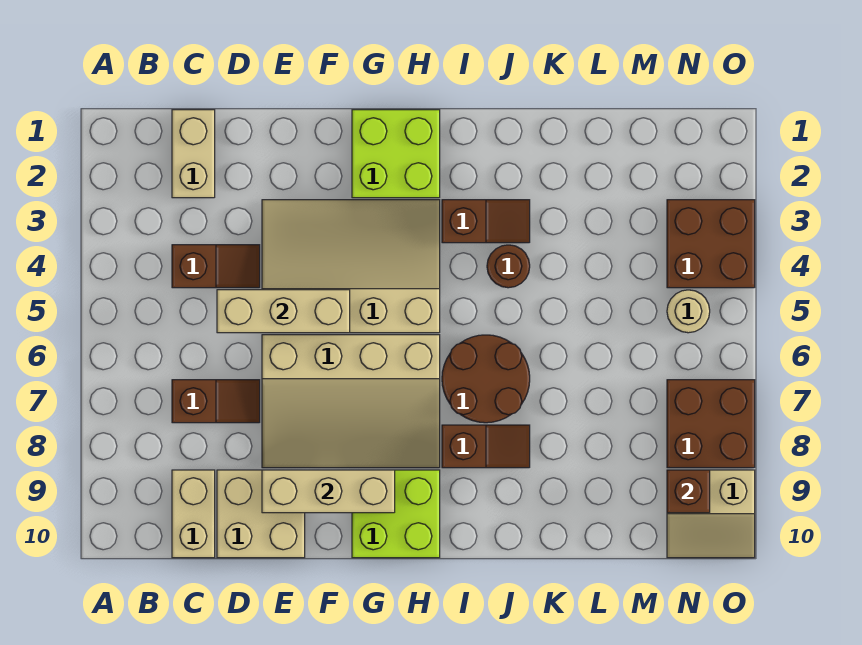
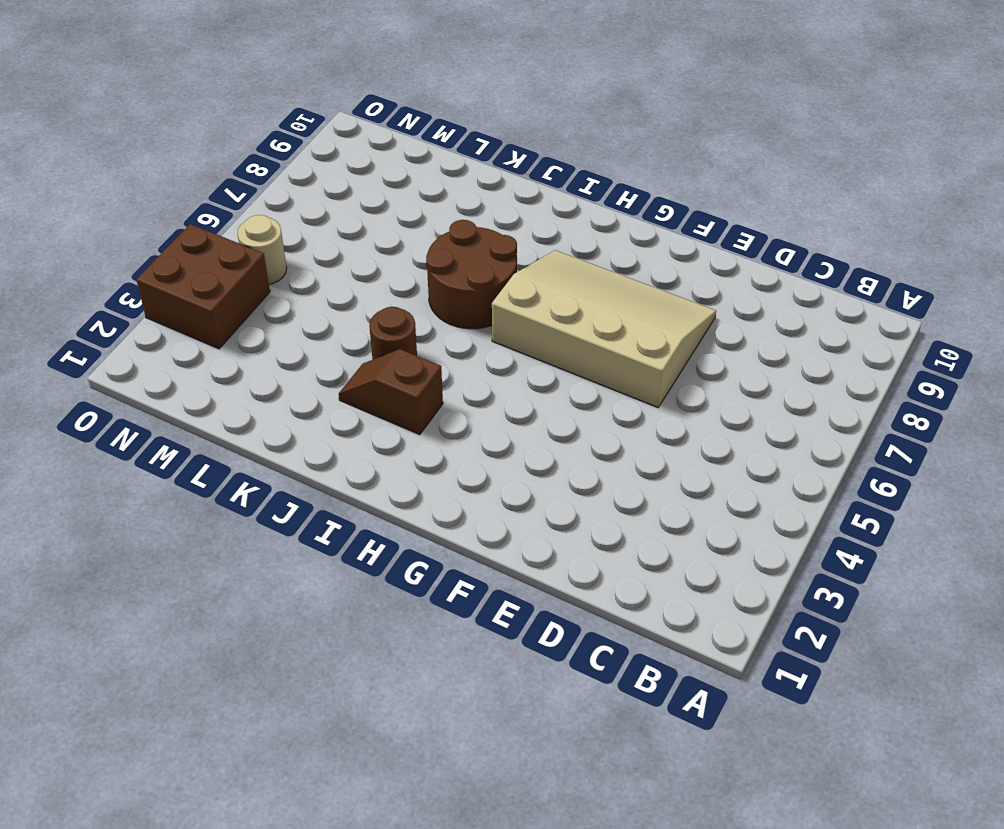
none -> tan brick C1:C2 level 1
none -> brown slope C4:D4 level 1 top C
none -> brown slope C7:D7 level 1 top C

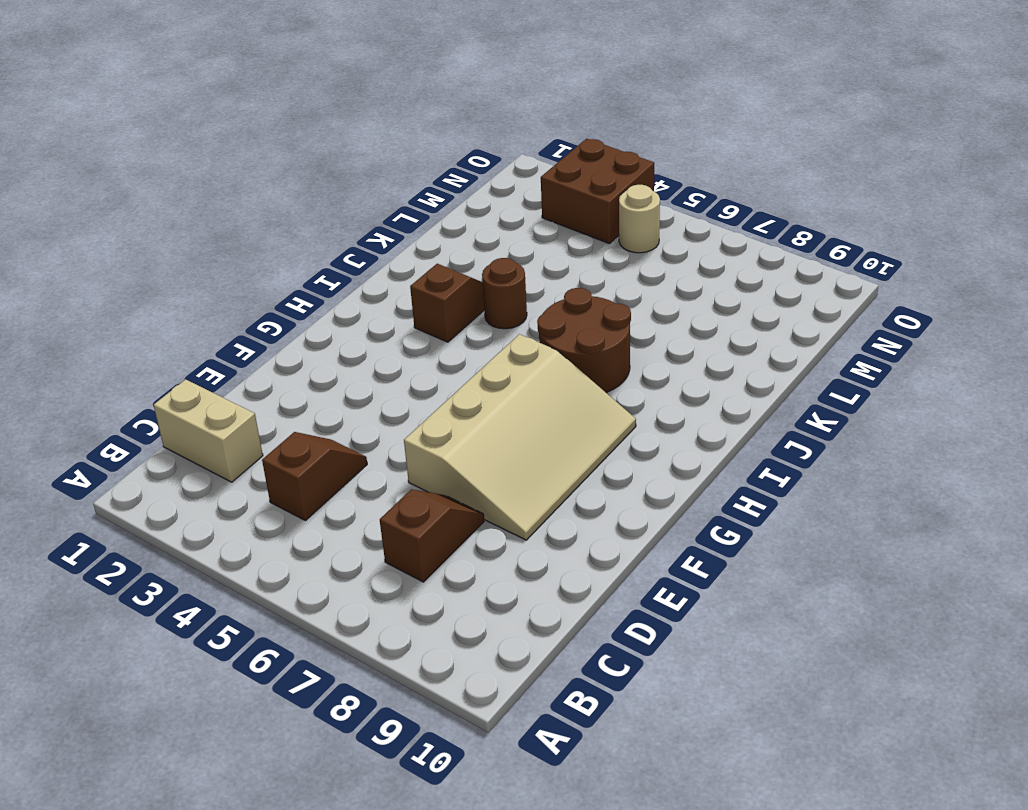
none -> tan brick C9:C10 level 1
none -> tan brick D9:E10 level 1
none -> tan slope E3:H5 level 1 top 5

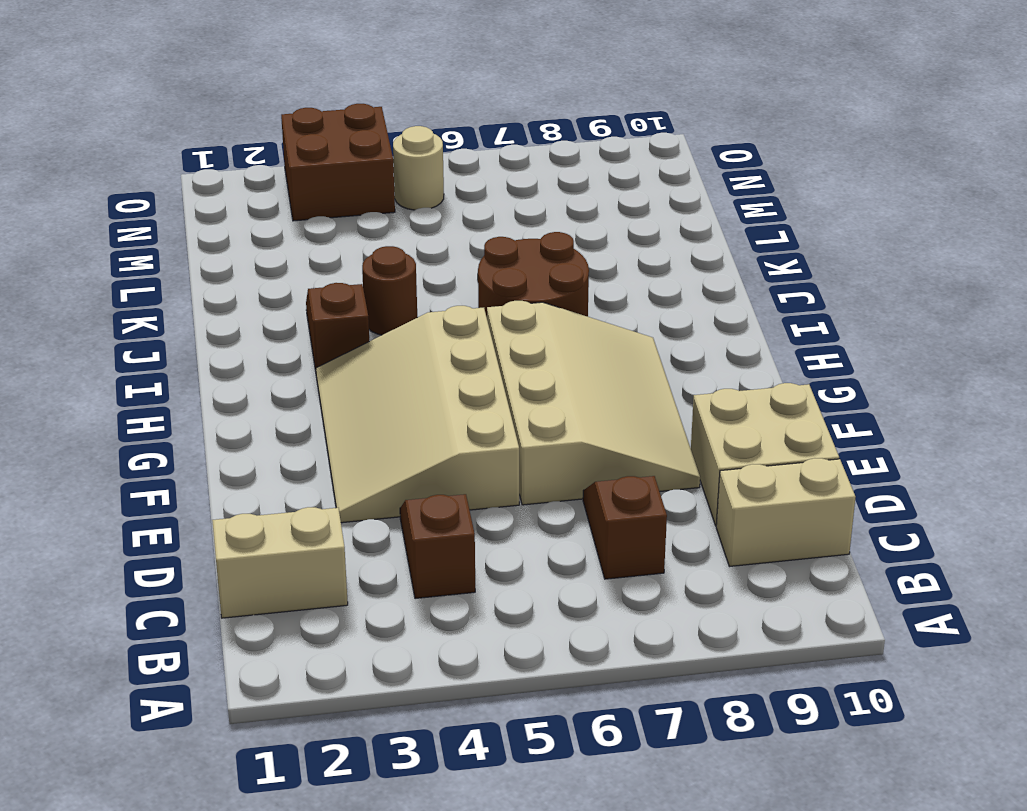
none -> lime brick G1:H2 level 1
none -> lime brick G9:H10 level 1
none -> brown slope I8:J8 level 1 top I

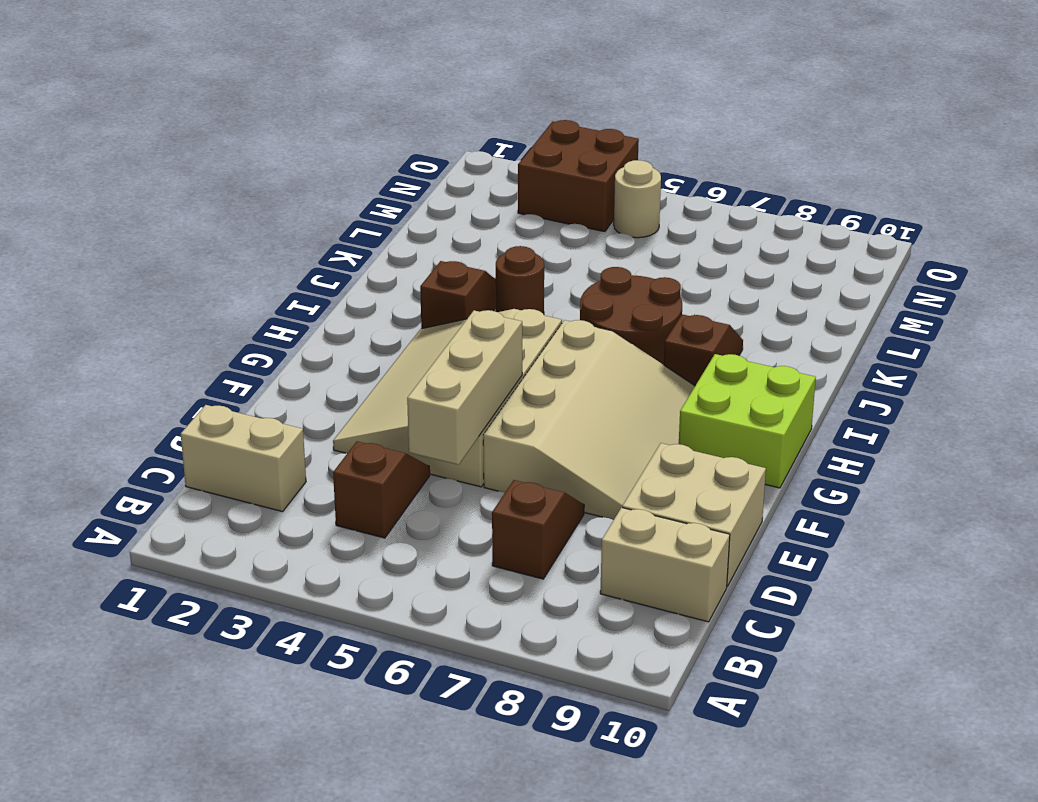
none -> lime brick G1:H2 level 1
none -> brown brick N7:O8 level 1
none -> tan slope N9:O10 level 1 top 9

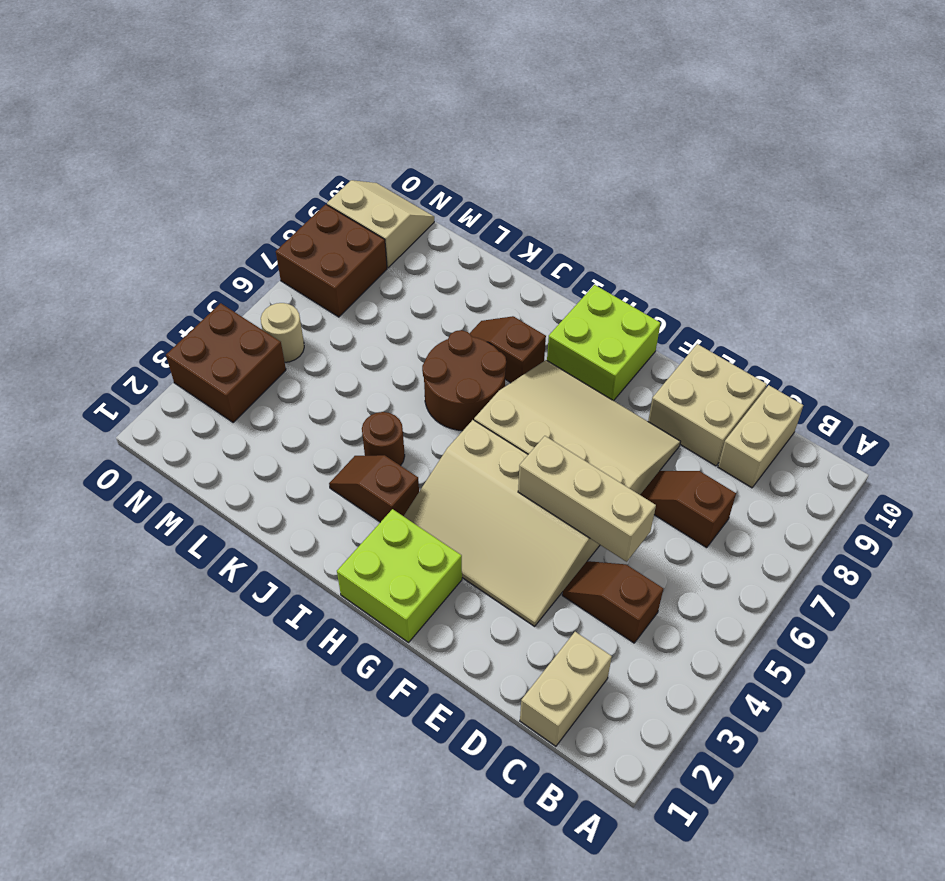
none -> tan brick E9:G9 level 2
none -> brown brick N9 level 2

